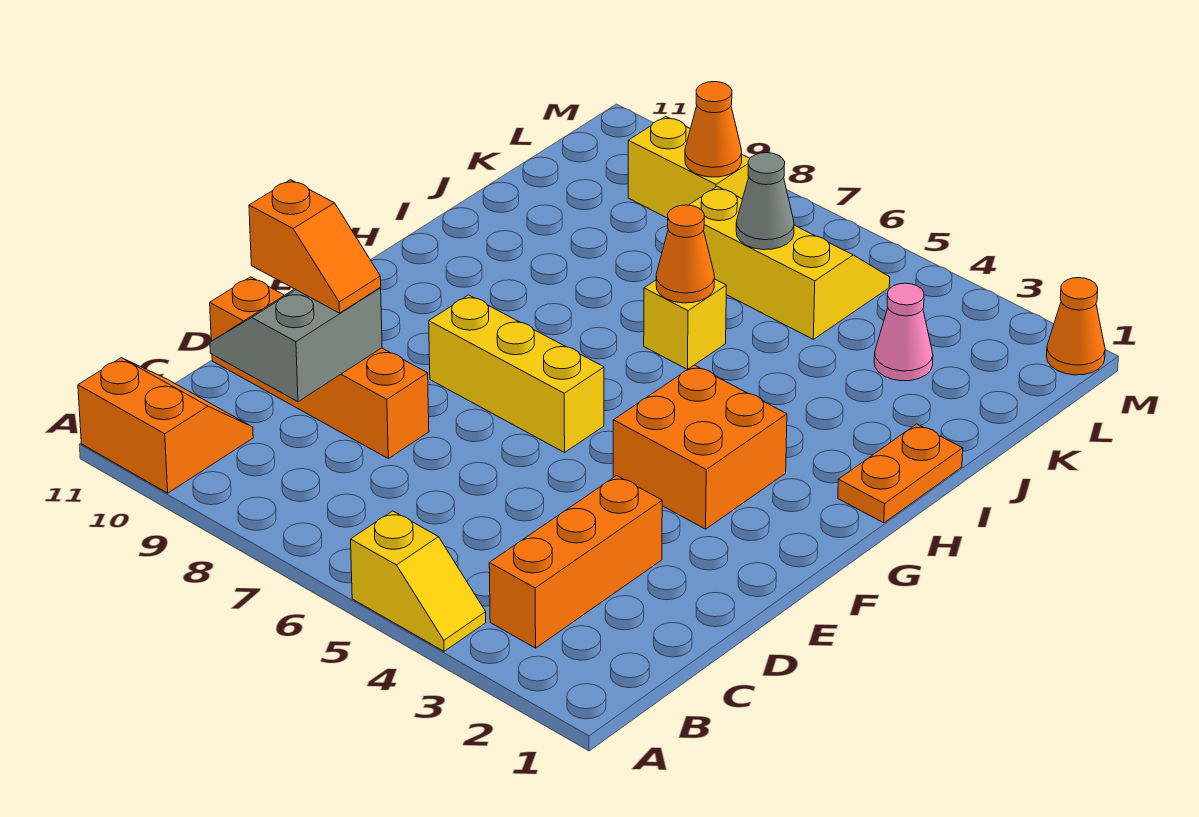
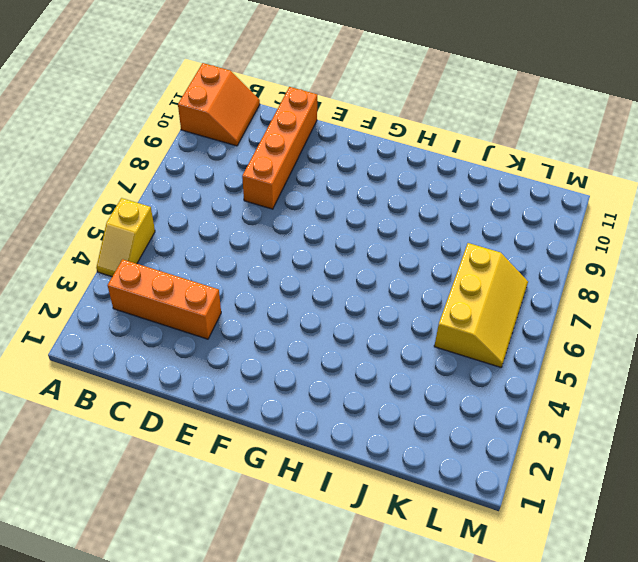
none -> orange brick F3:G4 level 1
none -> yellow brick F6:F8 level 1
none -> orange plate H1:I1 level 1

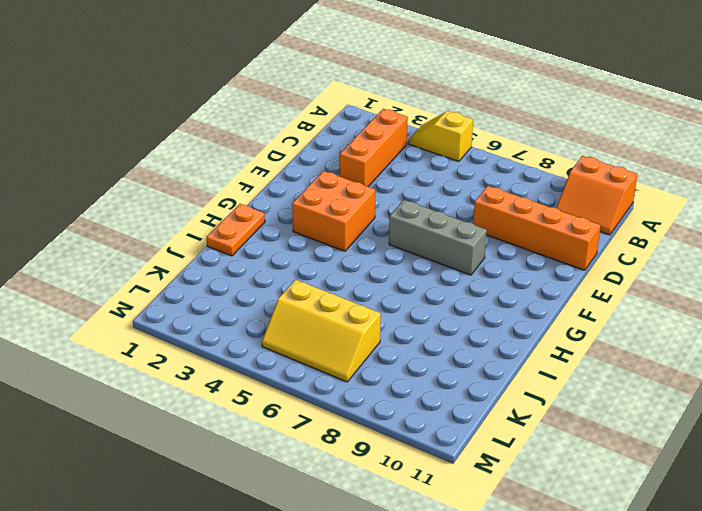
grey brick F6:F8 level 1 -> yellow brick F6:F8 level 1
none -> yellow brick I6 level 1
none -> pink cone K3 level 1
none -> yellow brick L8:L9 level 1

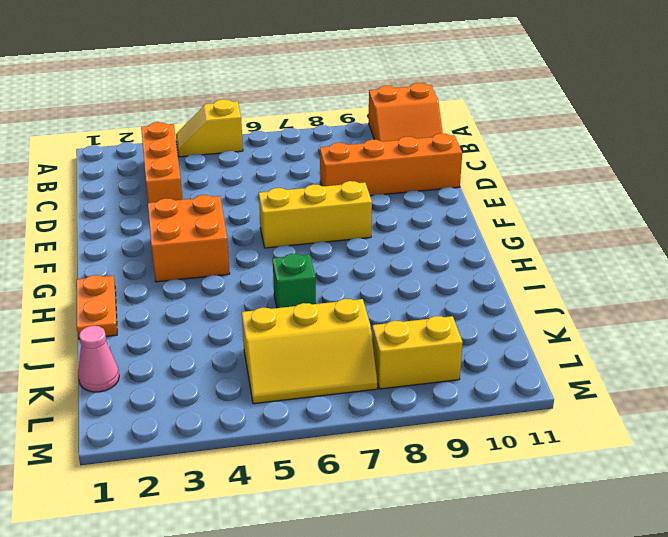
green brick I6 level 1 -> yellow brick I6 level 1
pink cone K1 level 1 -> pink cone K3 level 1
none -> orange cone M1 level 1
none -> grey slope C9:D10 level 2 top 9
none -> orange cone I6 level 2

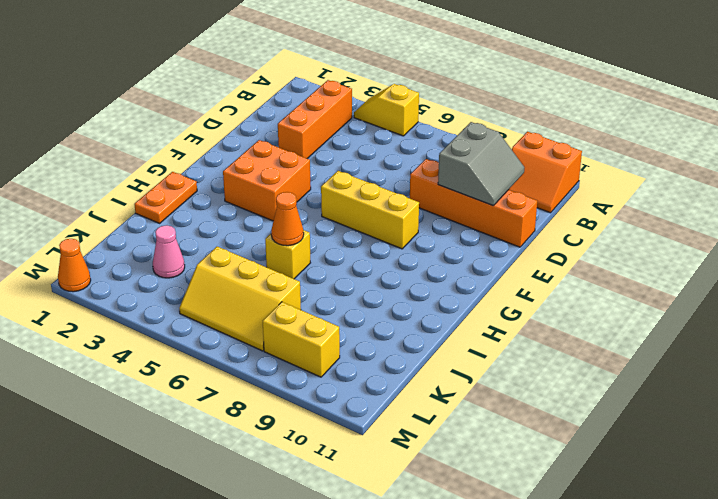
none -> grey cone K6 level 2
none -> orange cone L8 level 2
none -> orange slope D9:D10 level 3 top 10

